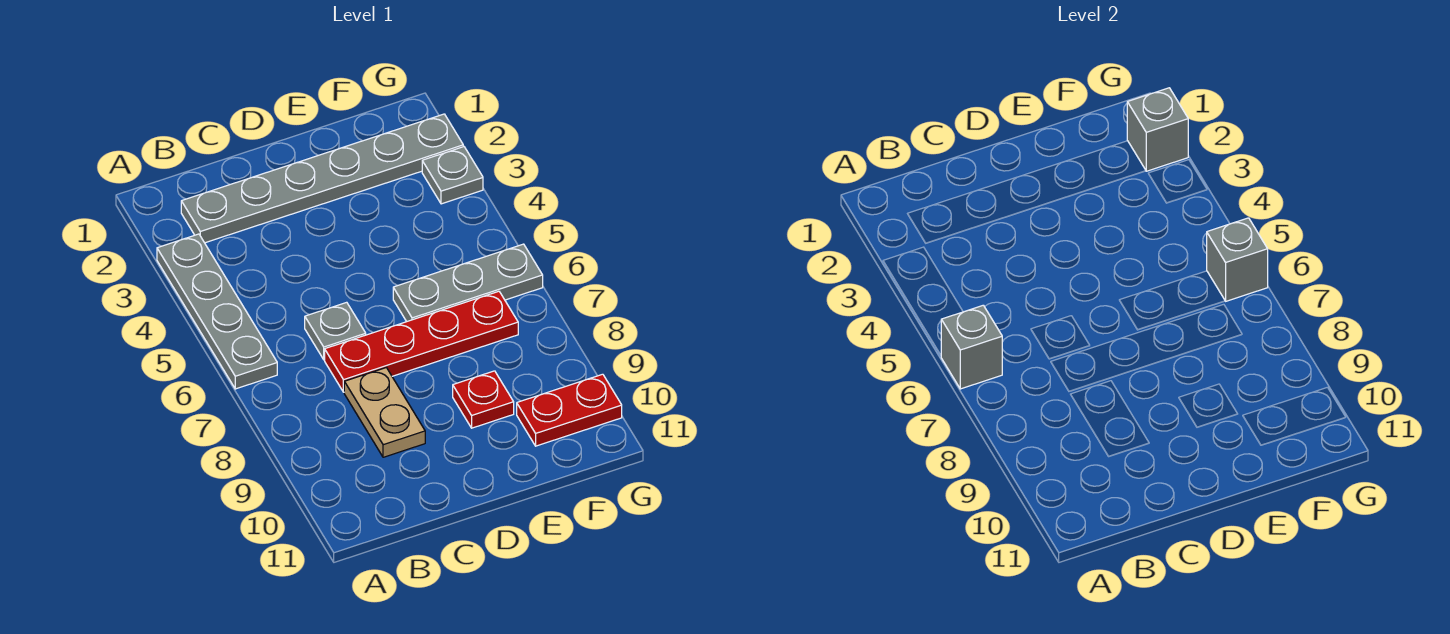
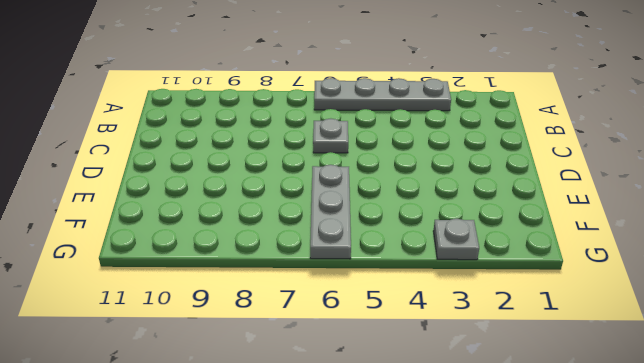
none -> grey plate B2:G2 level 1
none -> red plate C7:F7 level 1
none -> tan plate C8:C9 level 1

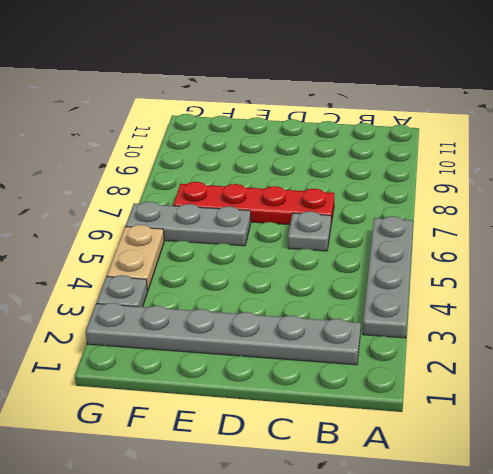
tan plate G4:G5 level 1 -> tan plate C8:C9 level 1
none -> red plate E9 level 1
none -> red plate F10:G10 level 1
none -> grey brick A6 level 2

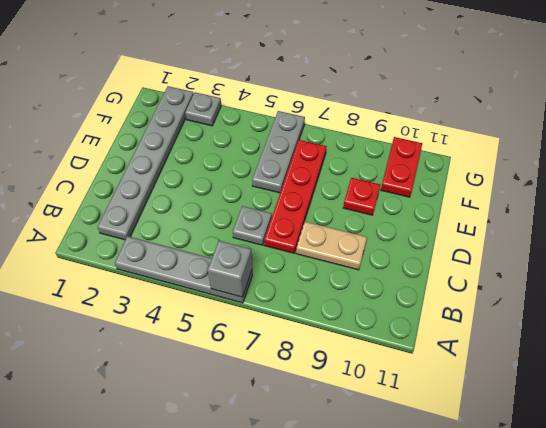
none -> grey brick G2 level 2
none -> grey brick G6 level 2

